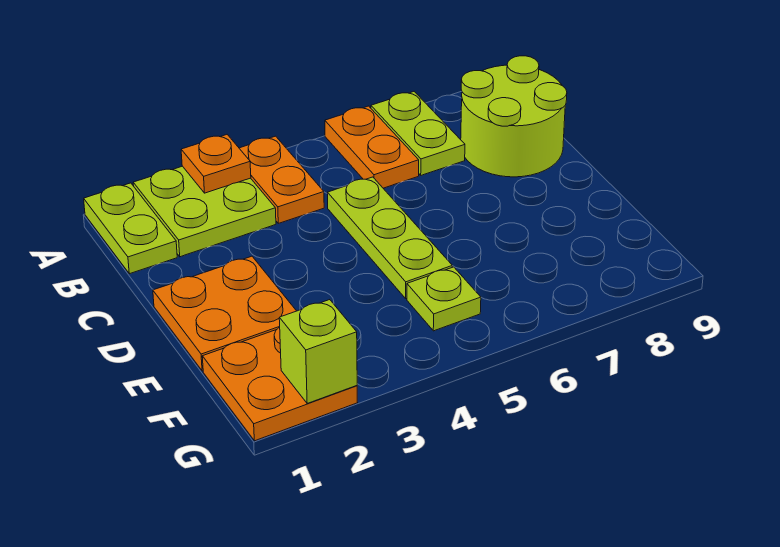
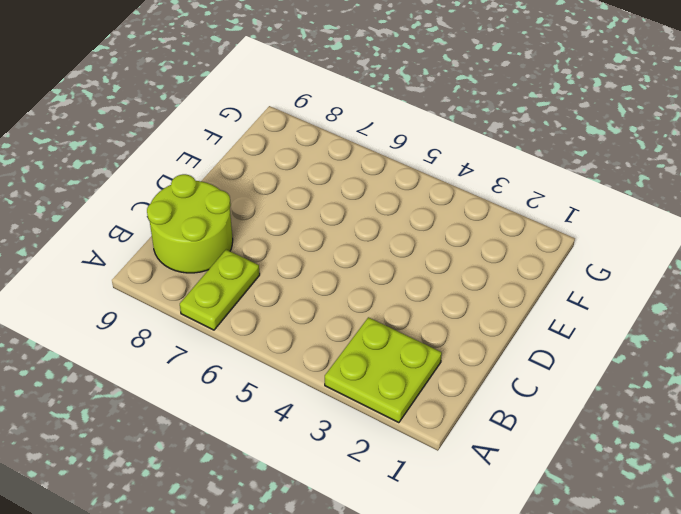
none -> lime plate A1:B1 level 1
none -> orange plate A4:B4 level 1
none -> orange plate A6:B6 level 1

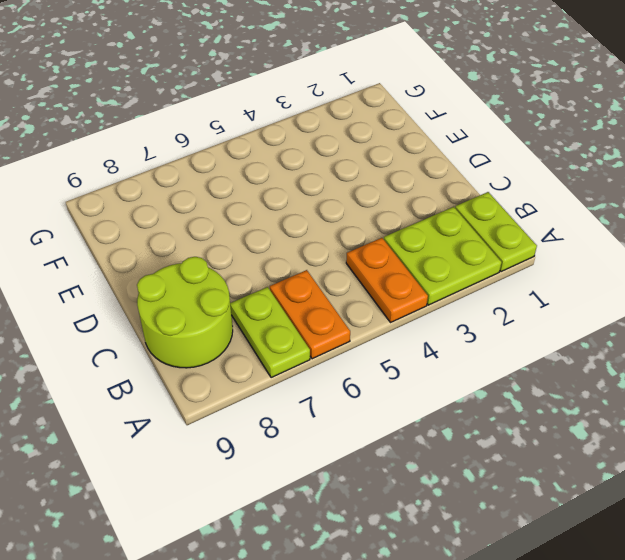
none -> lime plate C5:E5 level 1
none -> orange plate D1:E2 level 1
none -> orange plate F1:G2 level 1

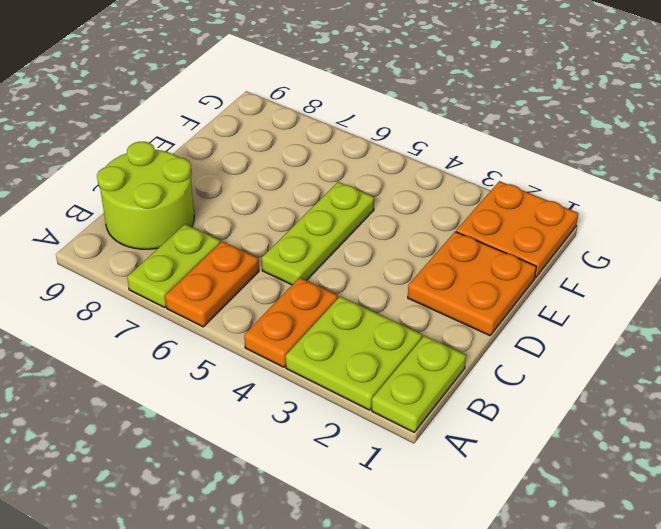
none -> lime plate F5 level 1
none -> orange plate A3 level 2
none -> lime brick G2 level 2

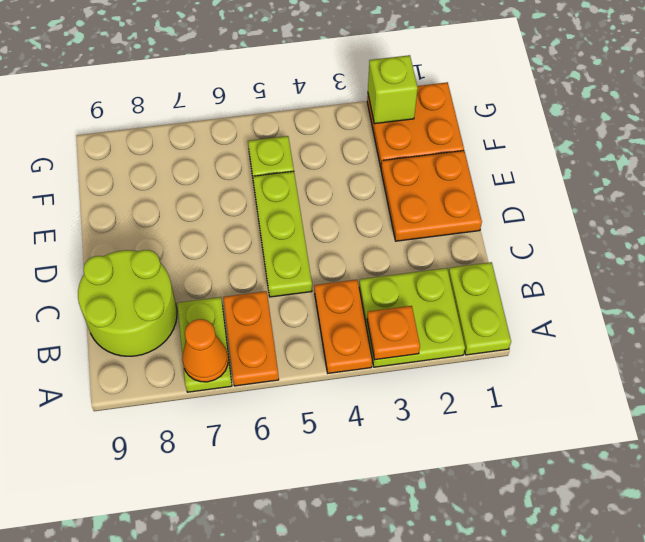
orange cone A7 level 2 -> none

